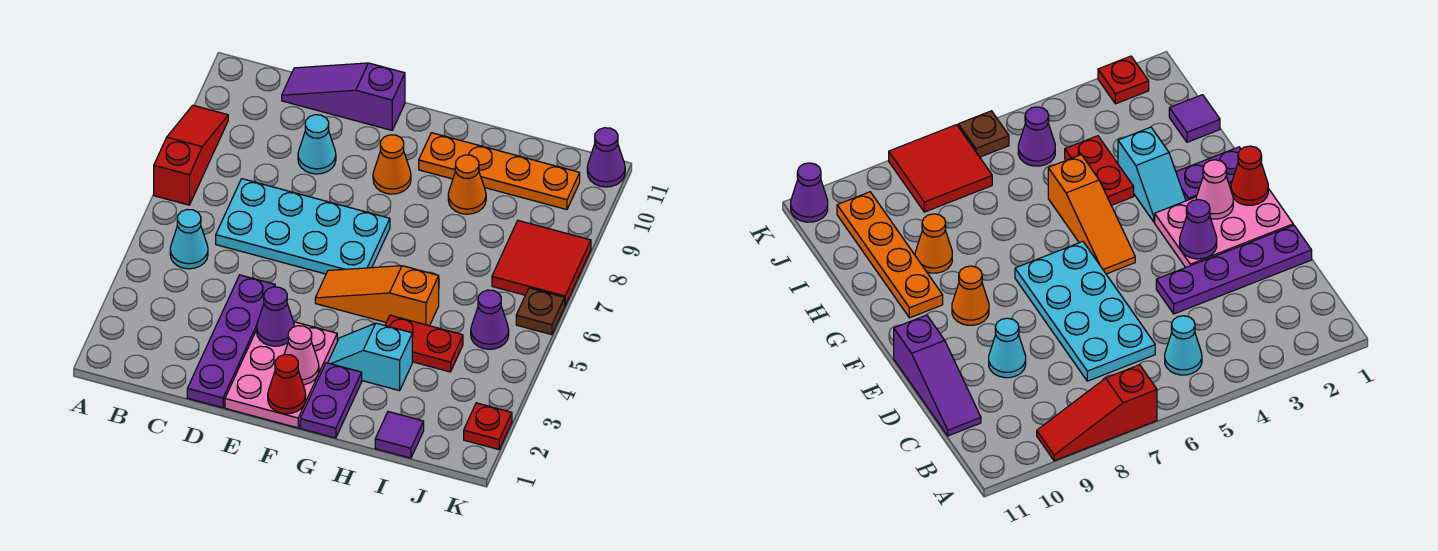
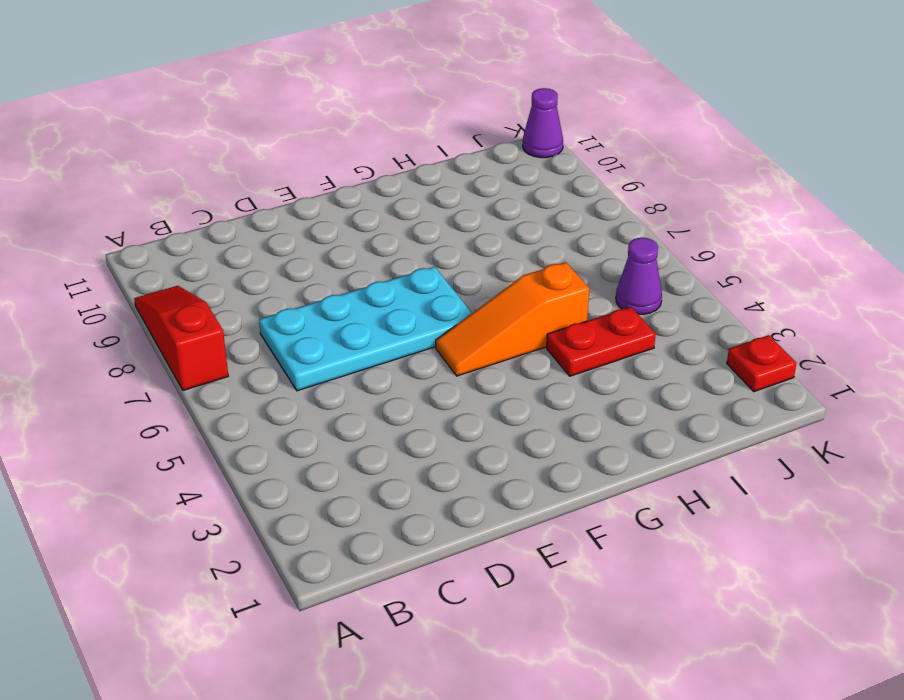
none -> cyan cone B5 level 1
none -> purple slope C11:E11 level 1 top E
none -> purple plate D1:D4 level 1

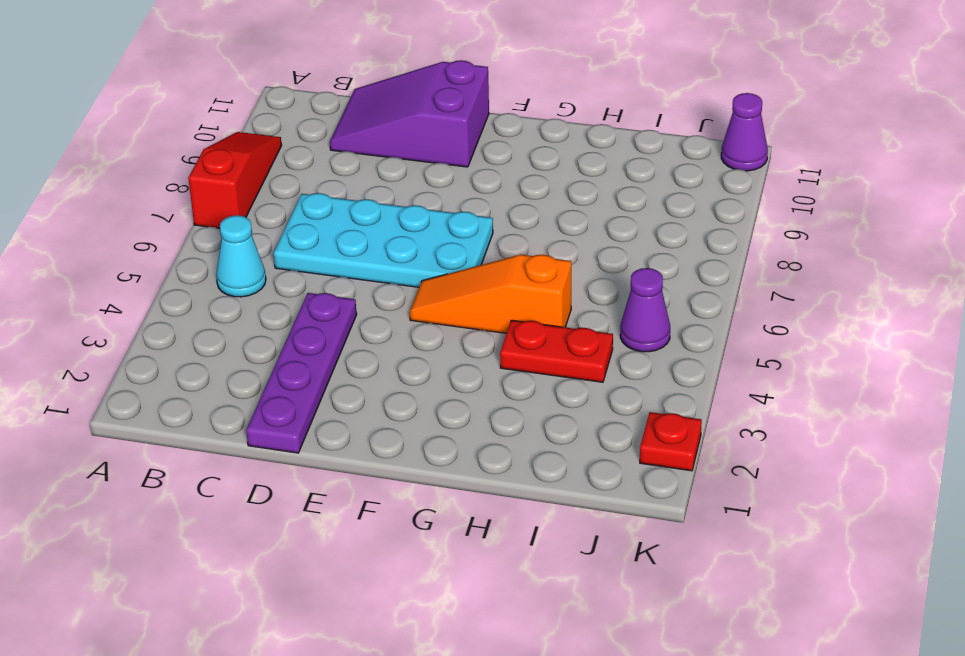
purple slope C10:E11 level 1 top E -> purple slope C11:E11 level 1 top E
none -> cyan cone D9 level 1
none -> pink plate E1:F3 level 1
none -> orange cone F9 level 1

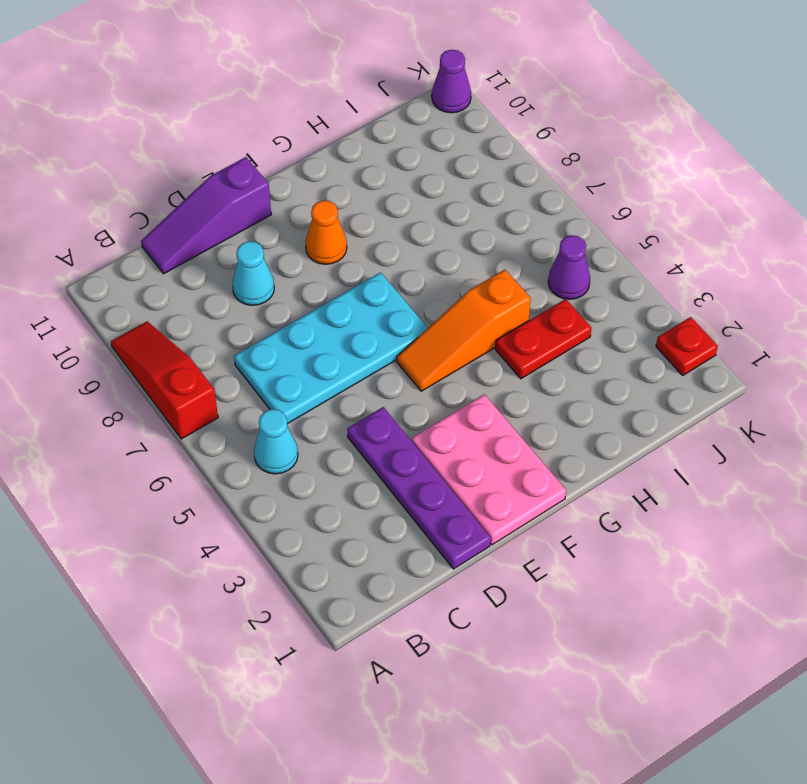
none -> purple plate G1:G2 level 1
none -> cyan slope G3:H3 level 1 top H
none -> orange plate G10:J10 level 1

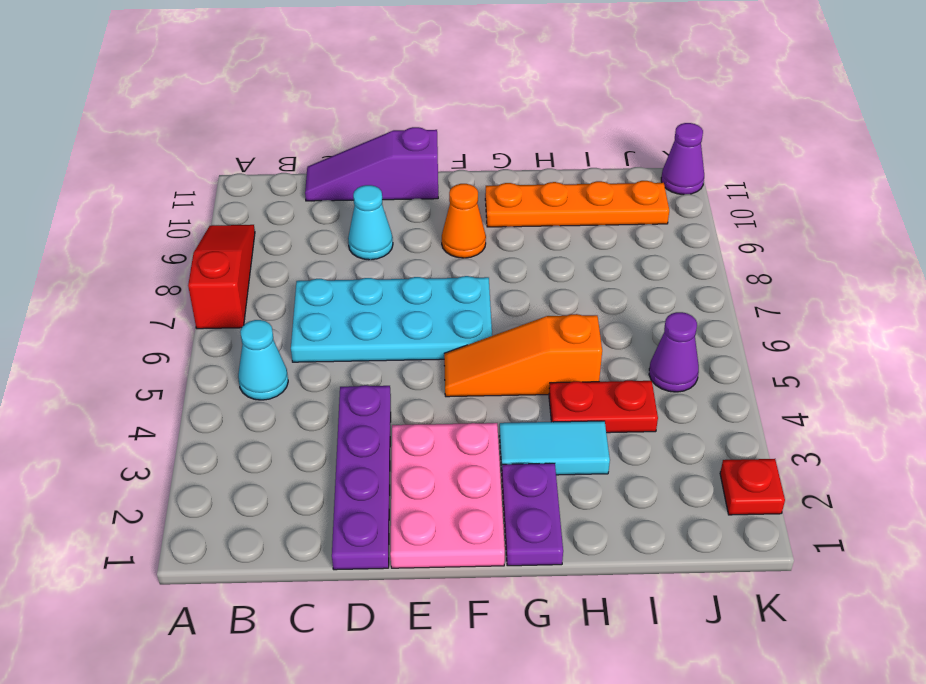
cyan tile G3:H3 level 1 -> cyan slope G3:H3 level 1 top H
none -> orange cone H9 level 1
none -> purple tile I1 level 1
none -> red tile J7:K8 level 1

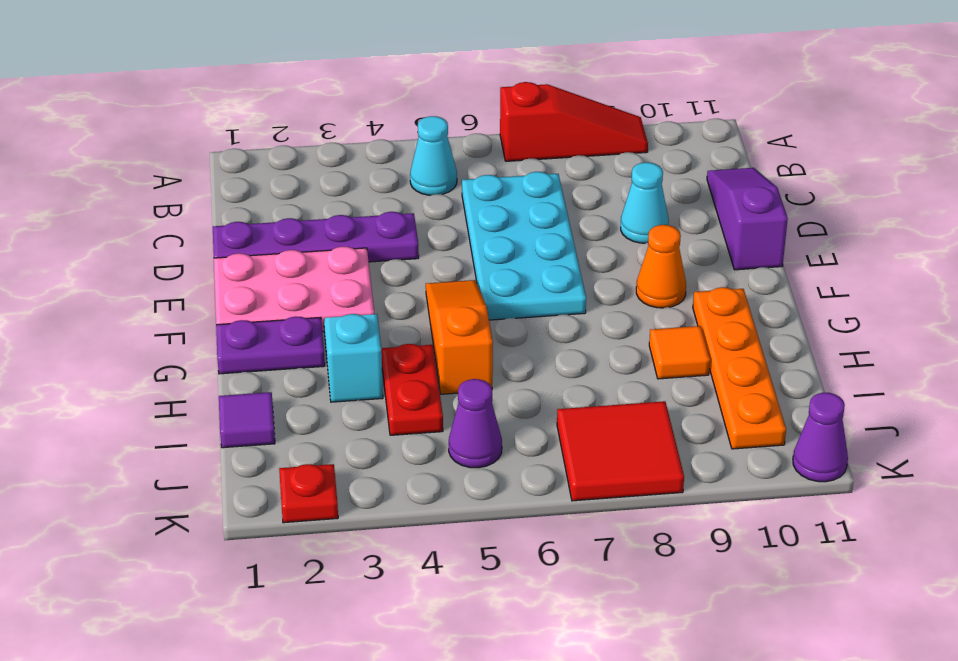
orange tile H9 level 1 -> orange cone H9 level 1
none -> brown plate K6 level 1
none -> purple cone E3 level 2
none -> red cone F1 level 2

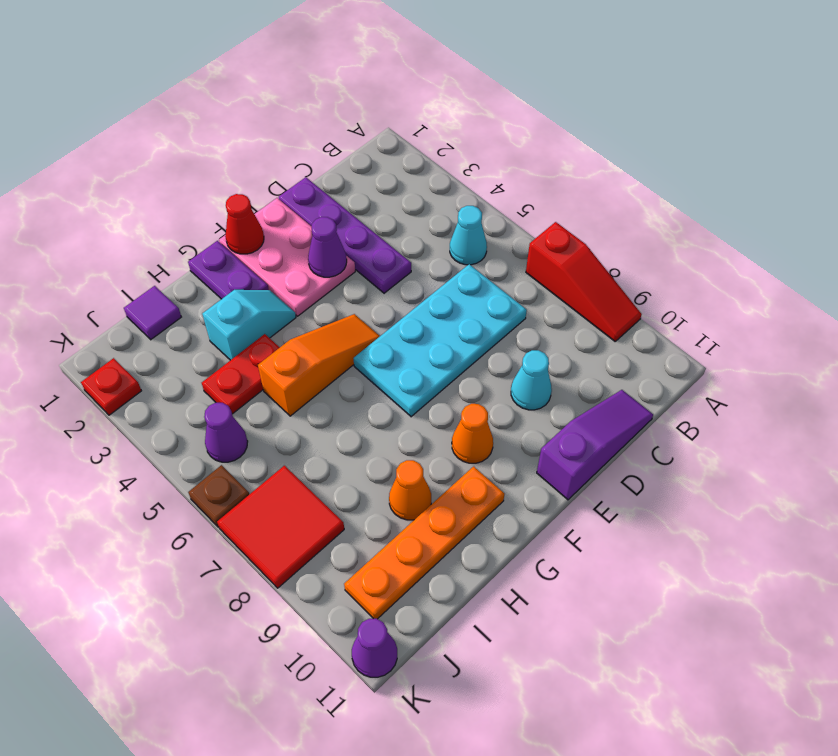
none -> pink cone F2 level 2

